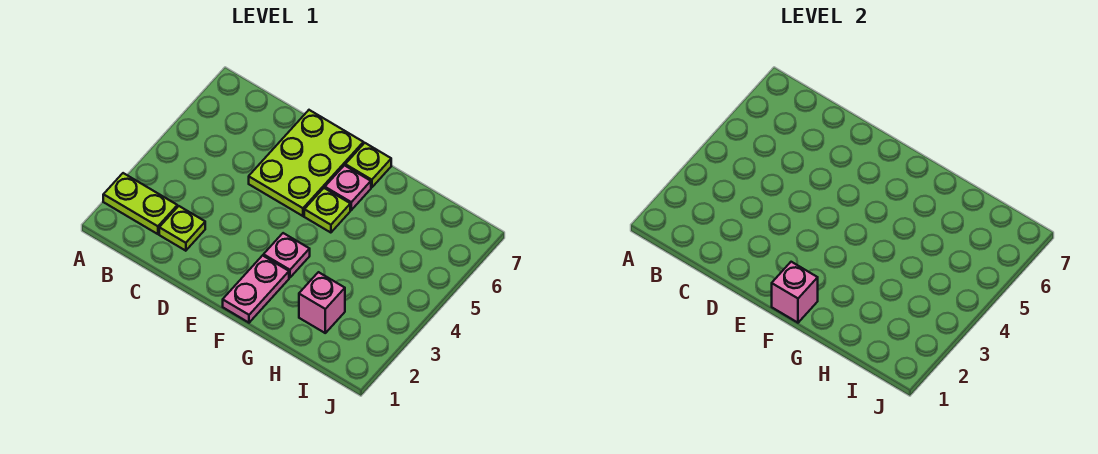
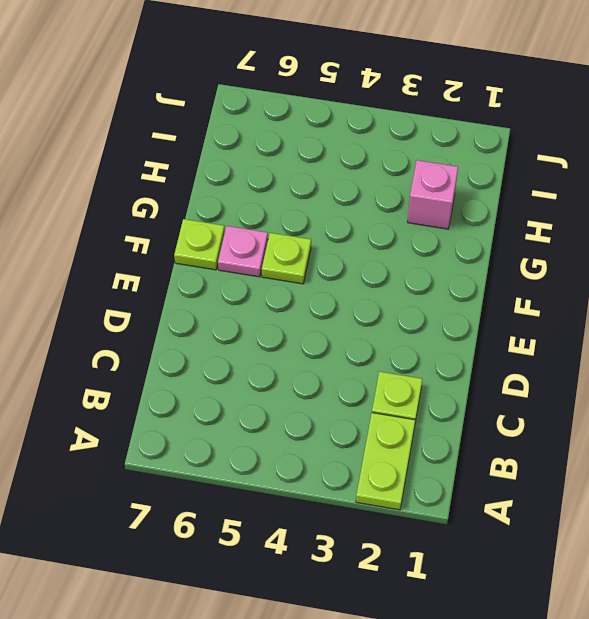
none -> lime plate D5:E7 level 1
none -> pink plate F1:F2 level 1

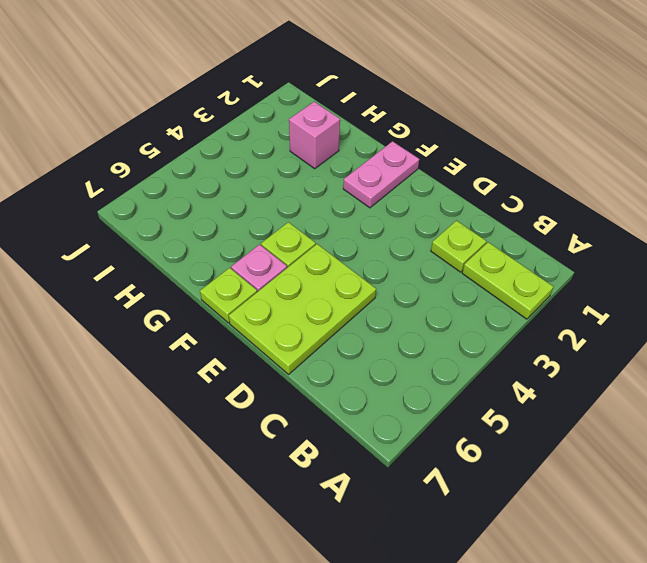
none -> pink plate F3 level 1
none -> pink brick F1 level 2

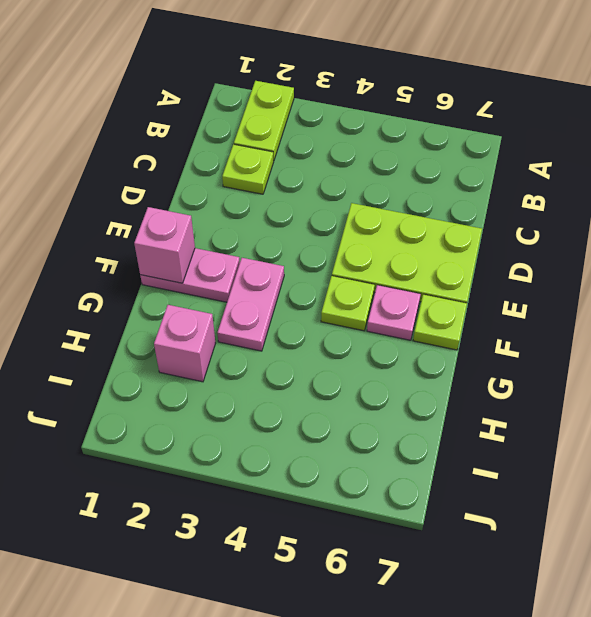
pink plate F3:G3 level 1 -> pink plate F3 level 1

